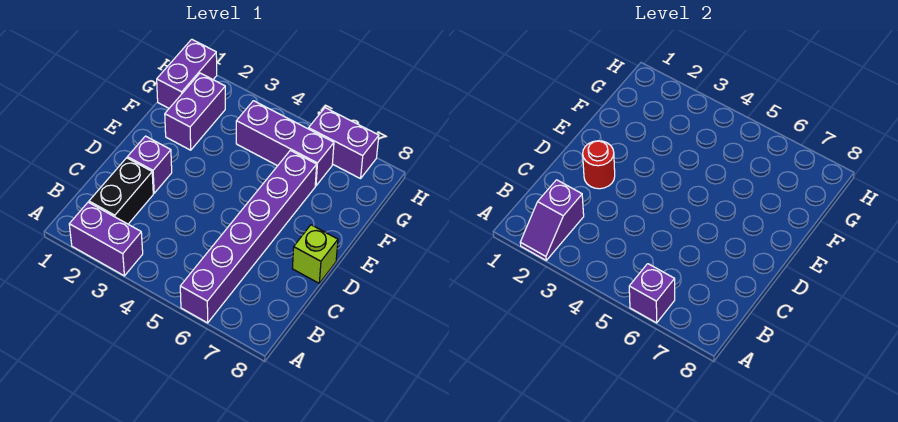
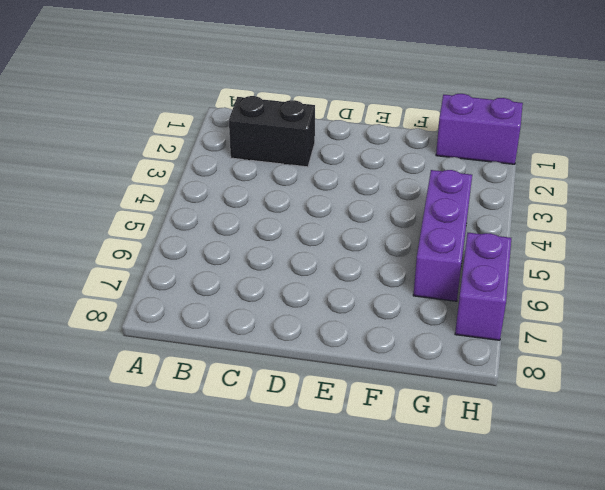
none -> purple brick A2:A3 level 1
none -> purple brick A6:F6 level 1
none -> purple brick D2 level 1

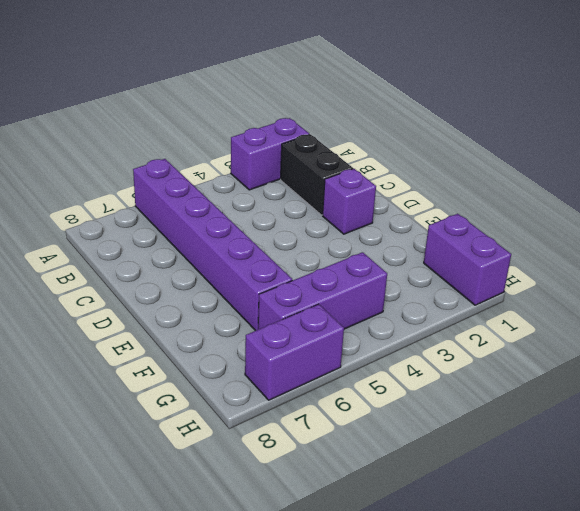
none -> lime brick D8 level 1
none -> purple brick F2:G2 level 1
none -> purple slope A2:B2 level 2 top B

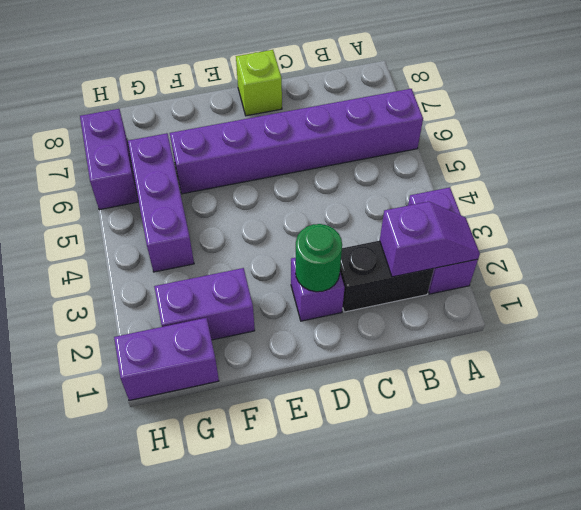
green round brick D2 level 2 -> red round brick D2 level 2
none -> purple brick A6 level 2

